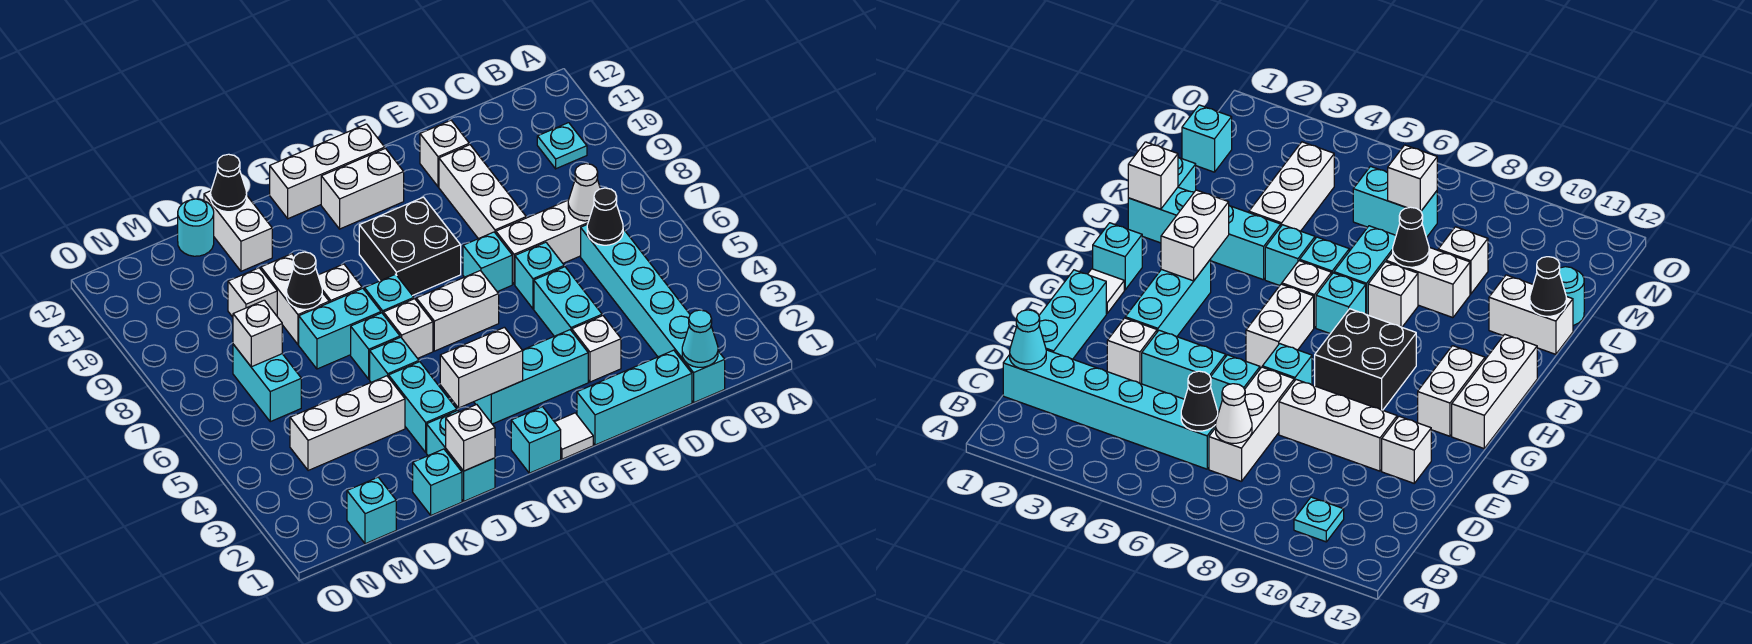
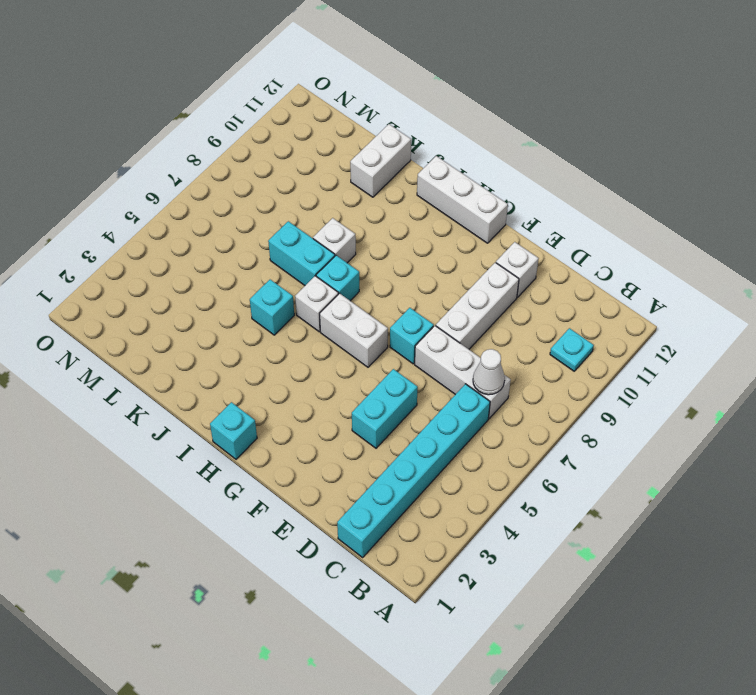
none -> cyan brick D1:F1 level 1
none -> white brick E3 level 1
none -> cyan brick E6 level 1
none -> cyan brick F3:H3 level 1

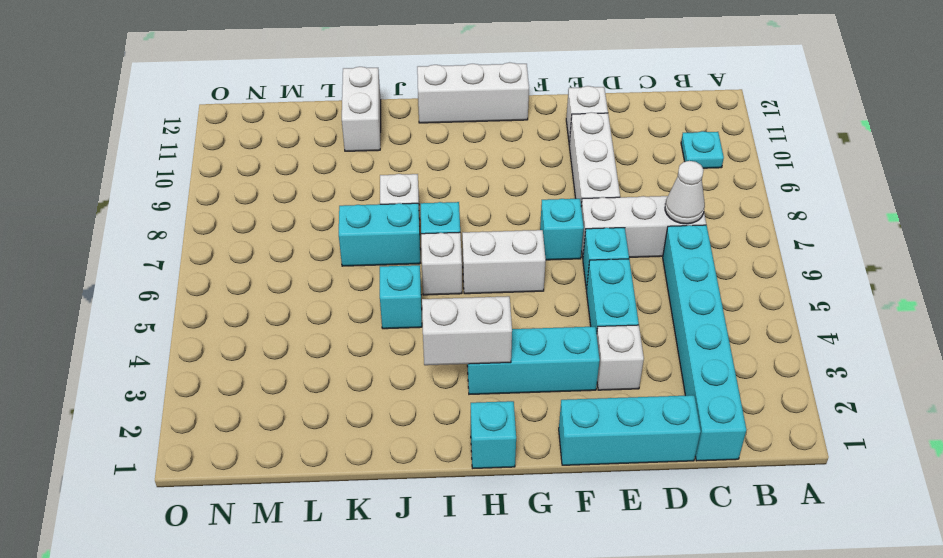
none -> white tile G1 level 1
none -> black brick G8:H9 level 1
none -> white brick G11:H11 level 1
none -> cyan brick J1:J2 level 1

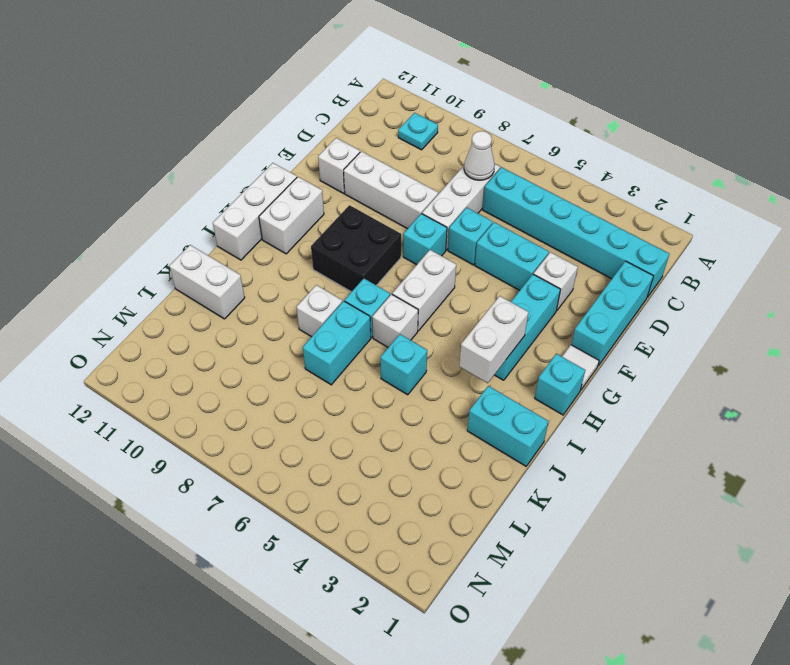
none -> cyan brick J3:J4 level 1
none -> cyan brick J6 level 1
none -> cyan brick K1 level 1
none -> white brick K4:M4 level 1

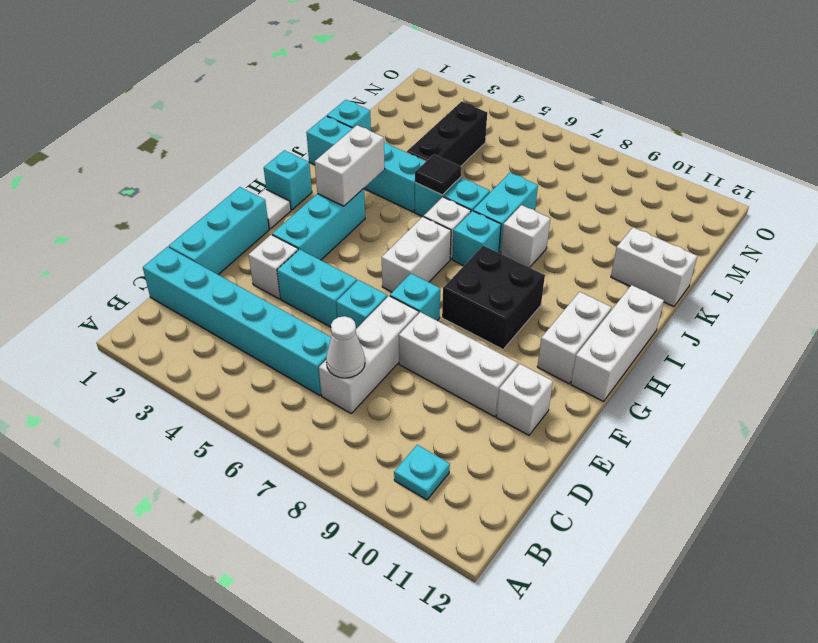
black tile J5 level 2 -> none
black brick K4:M4 level 1 -> white brick K4:M4 level 1
none -> white brick K8:K9 level 1
none -> white brick L9 level 1
none -> cyan round brick L12 level 1
none -> cyan brick M1 level 1

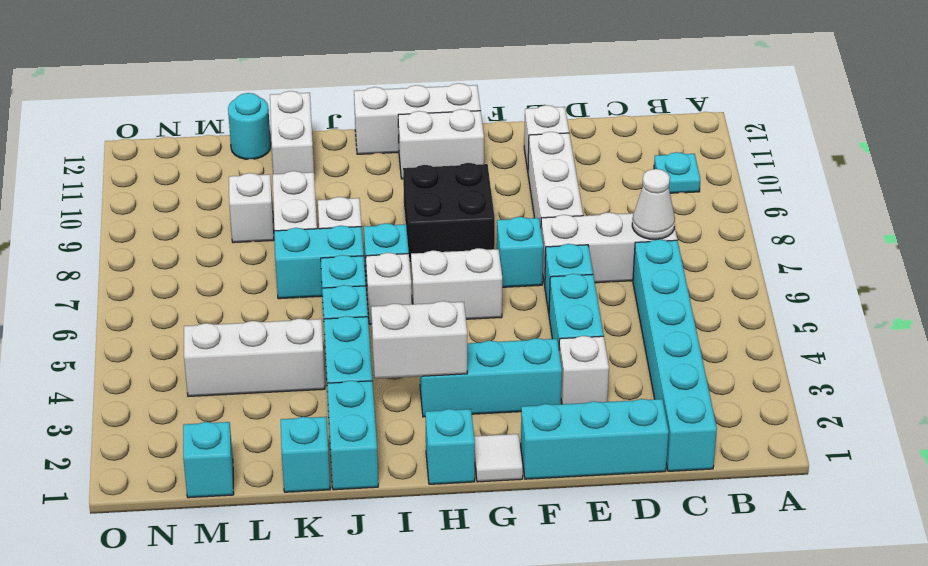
none -> cyan brick M6:M7 level 1
none -> cyan cone C1 level 2
none -> black cone C6 level 2
none -> white brick J1 level 2

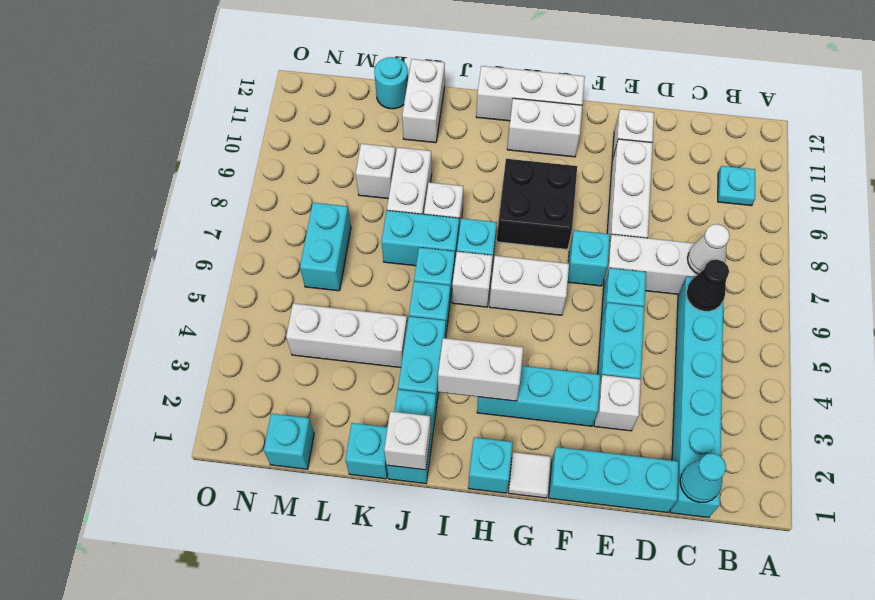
none -> black cone K8 level 2
none -> black cone K12 level 2
none -> white brick M7 level 2

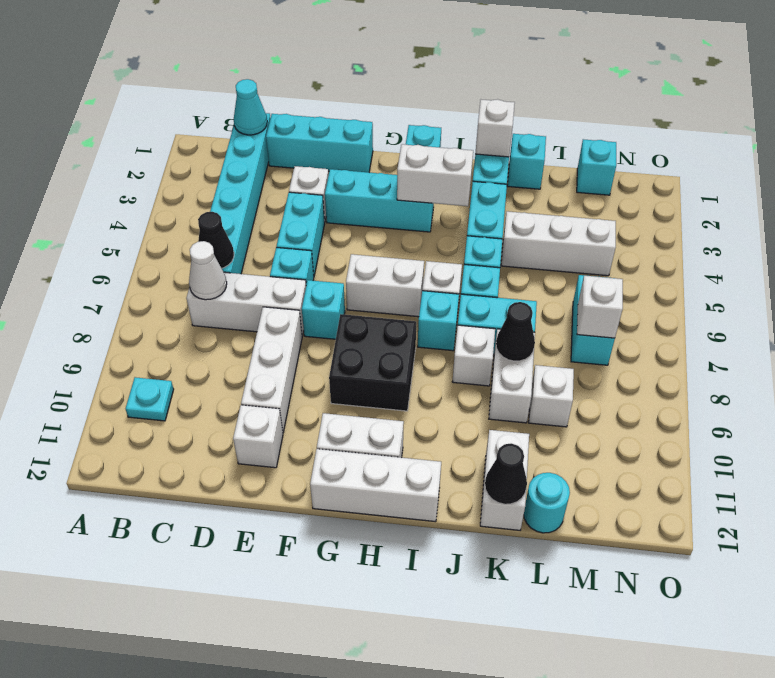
none -> white tile G1 level 1

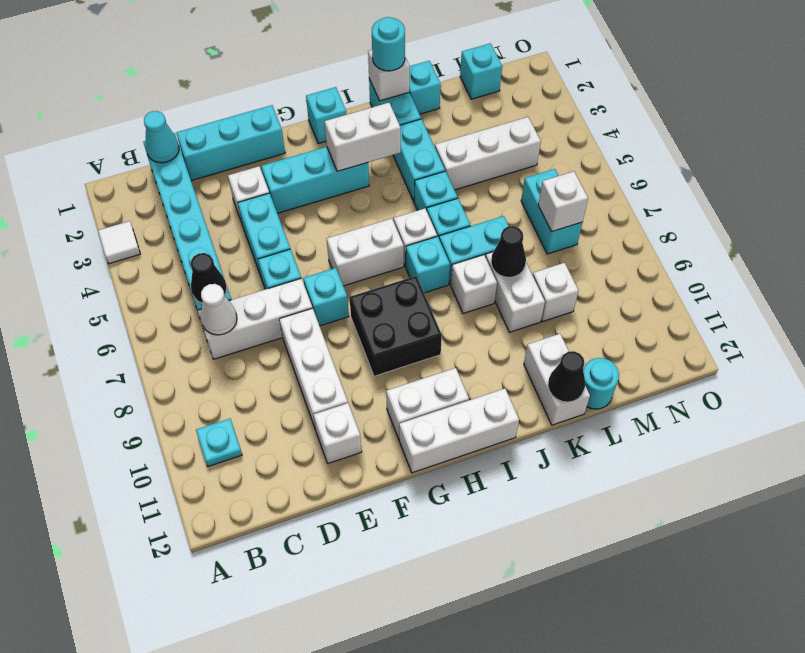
white tile A3 level 1 -> white tile G1 level 1
cyan round brick J1 level 3 -> none

